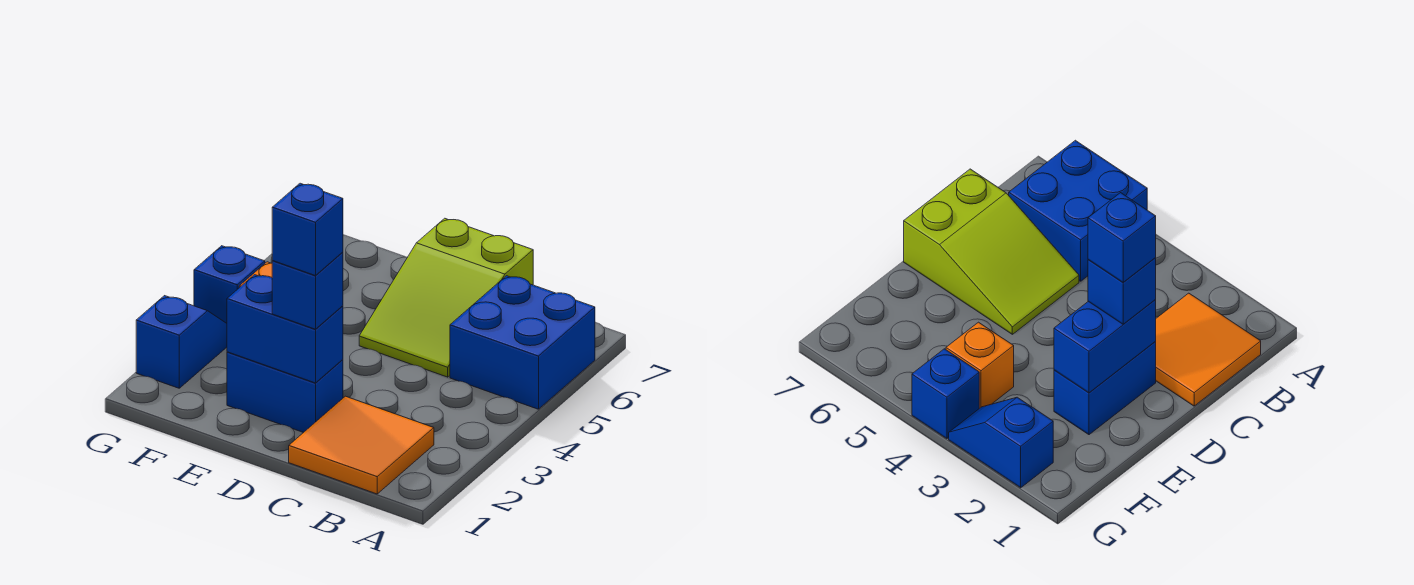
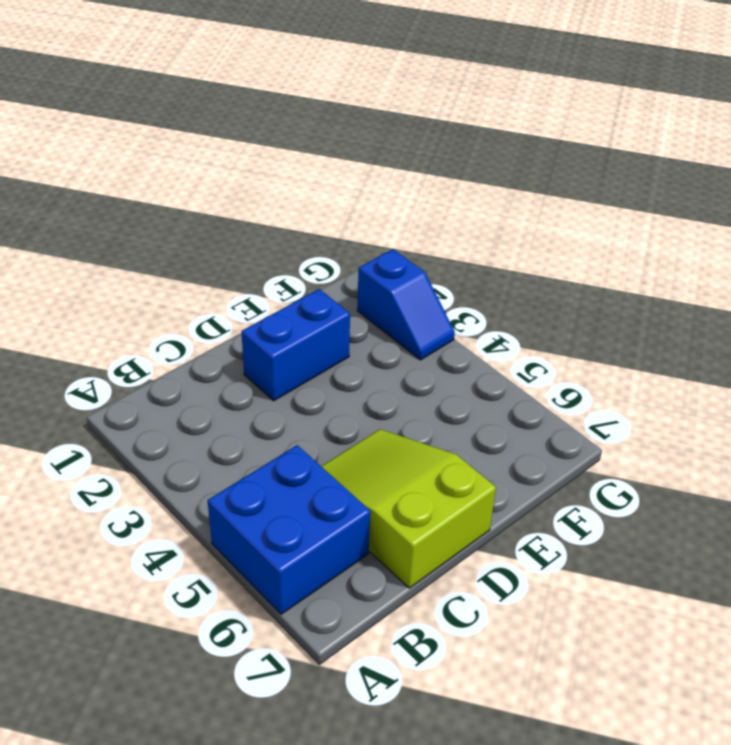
none -> orange tile B1:C2 level 1
none -> orange brick F4 level 1

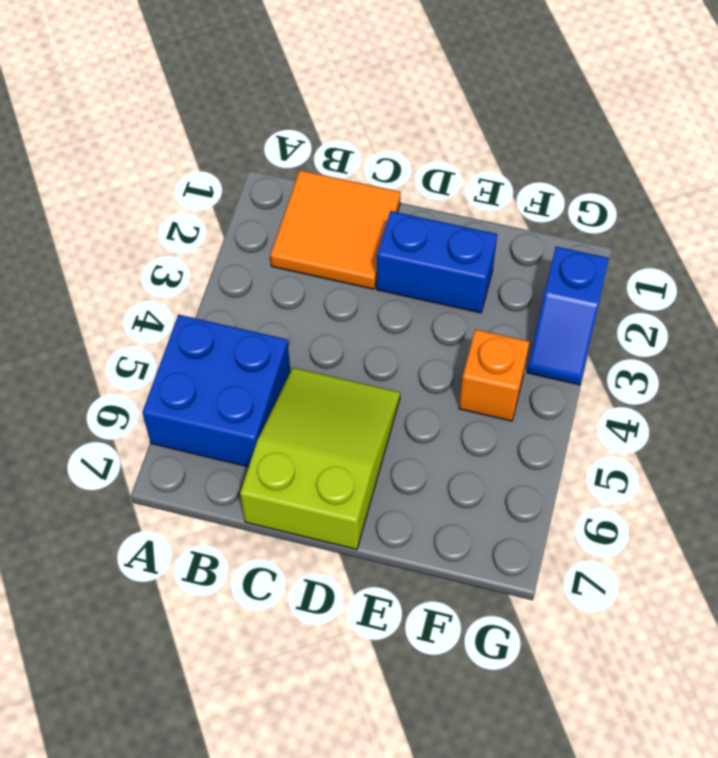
none -> blue brick G4 level 1
none -> blue brick D2:E2 level 2

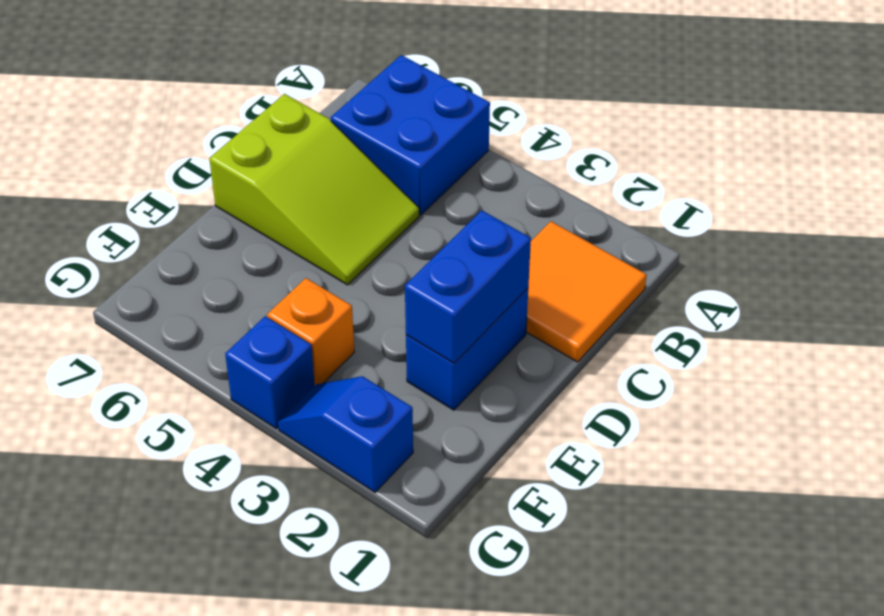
none -> blue brick D2 level 3
none -> blue brick D2 level 4

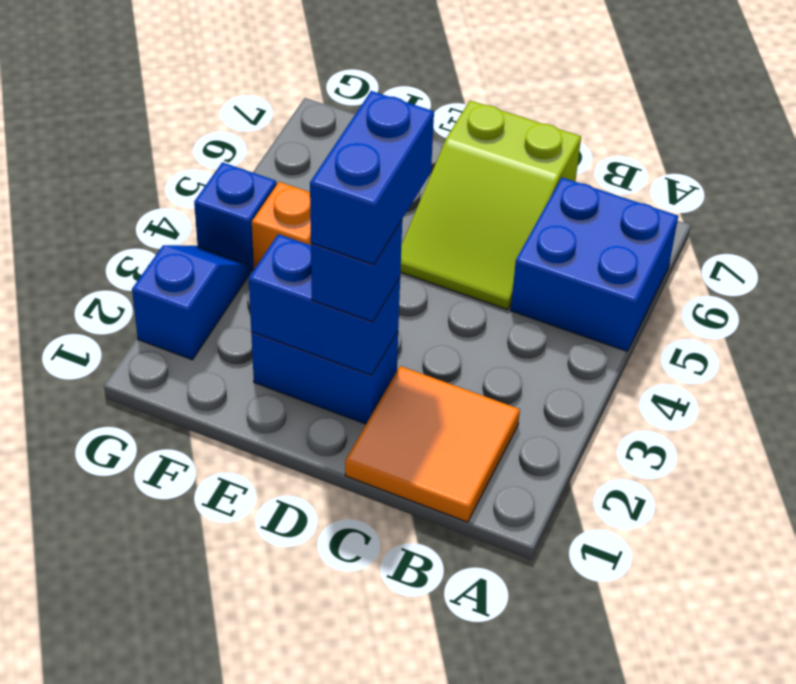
blue brick D2:D3 level 4 -> blue brick D2 level 4

